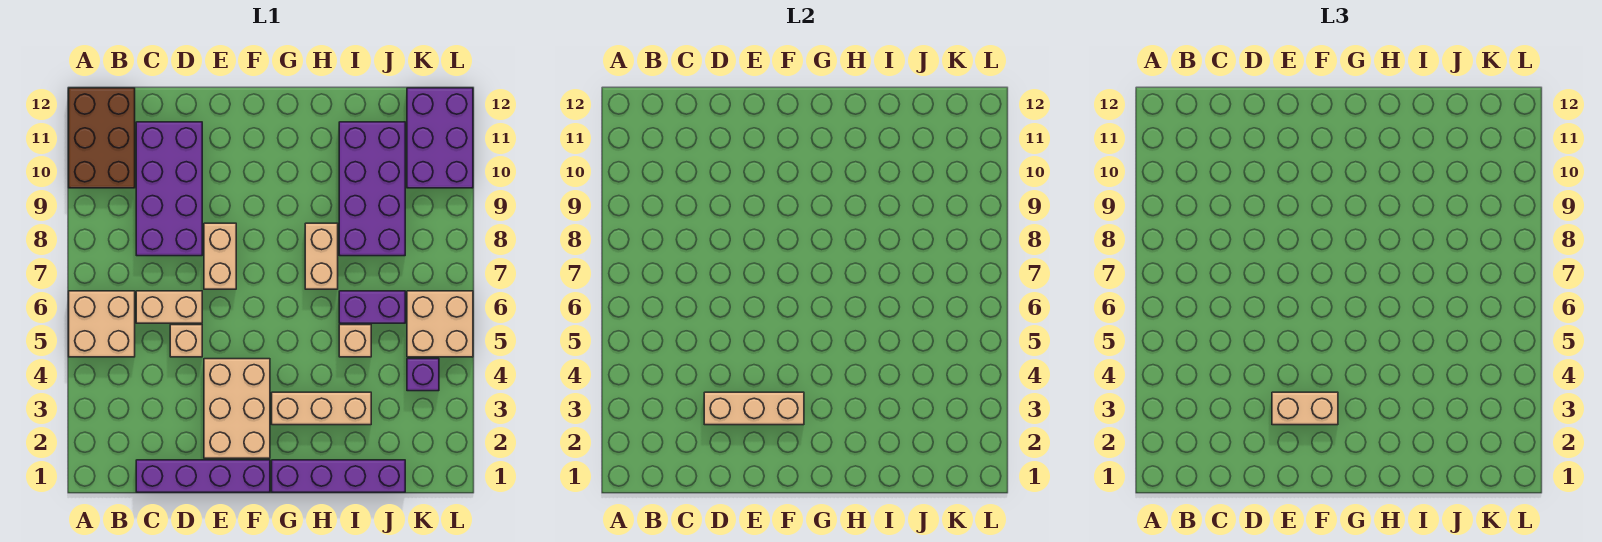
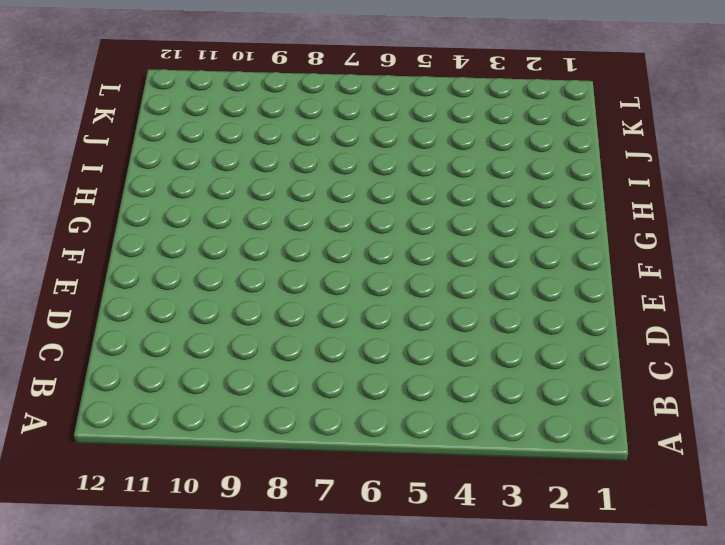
none -> tan brick A5:B6 level 1
none -> brown brick A10:B12 level 1
none -> purple brick C1:F1 level 1

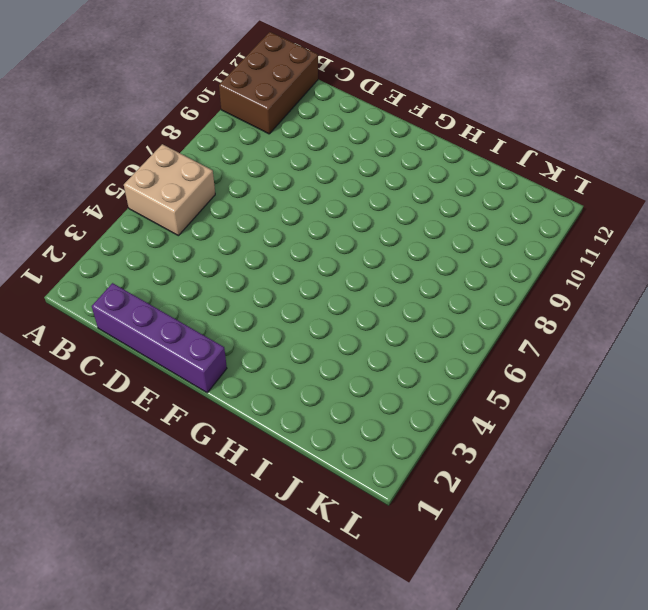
none -> tan brick C6:D6 level 1
none -> purple brick C8:D11 level 1
none -> tan brick D5 level 1

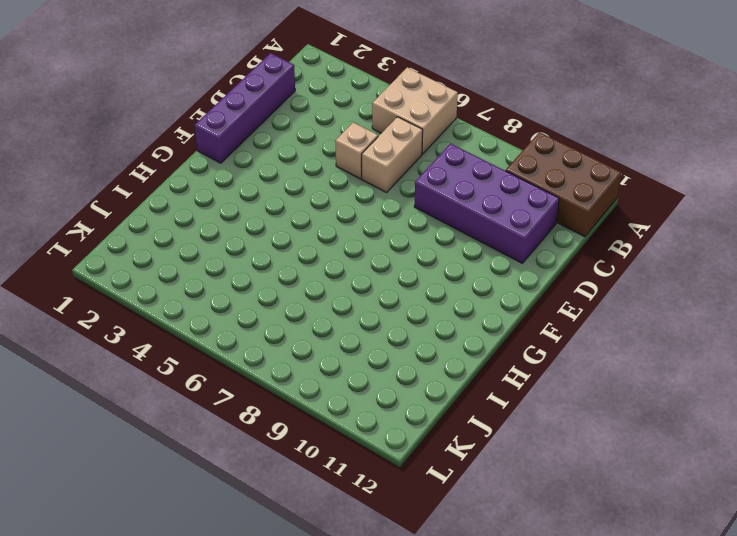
none -> tan brick E2:F4 level 1
none -> tan brick E7:E8 level 1
none -> purple brick G1:J1 level 1

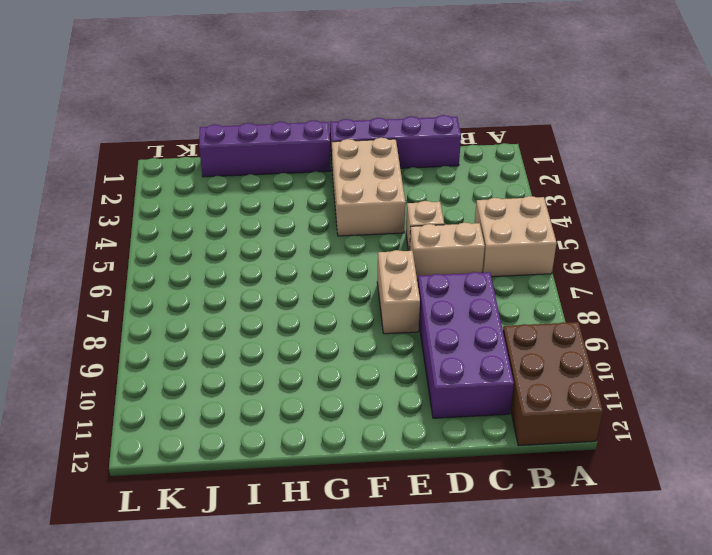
none -> tan brick G3:I3 level 1
none -> tan brick H7:H8 level 1
none -> tan brick I5 level 1

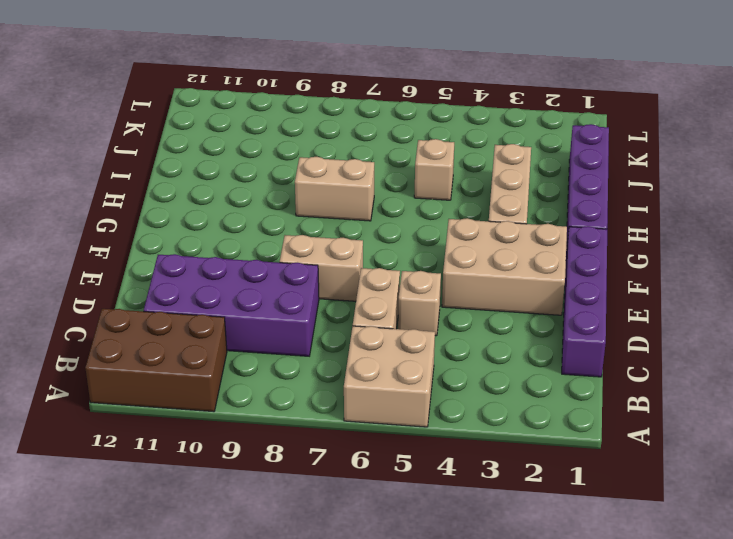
none -> purple brick I6:J6 level 1
none -> purple brick I8:J11 level 1
none -> purple brick K4 level 1

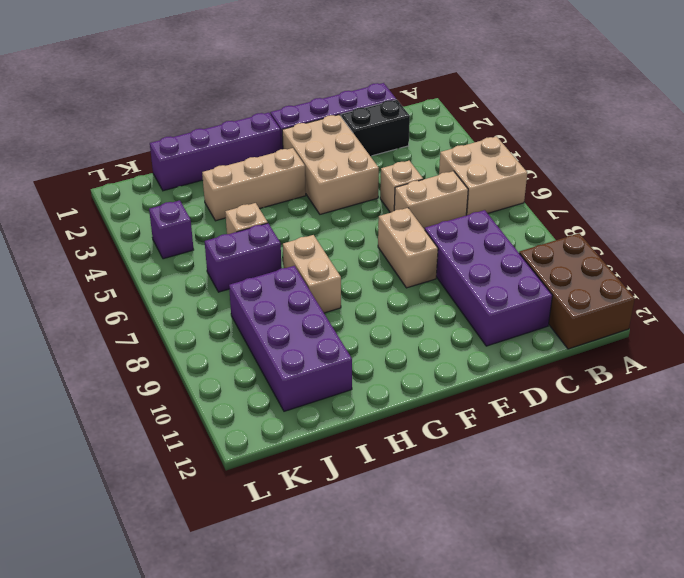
black brick C2:D2 level 1 -> none
none -> tan brick K5:L6 level 1
none -> purple brick K10:L12 level 1
none -> tan brick D3:F3 level 2

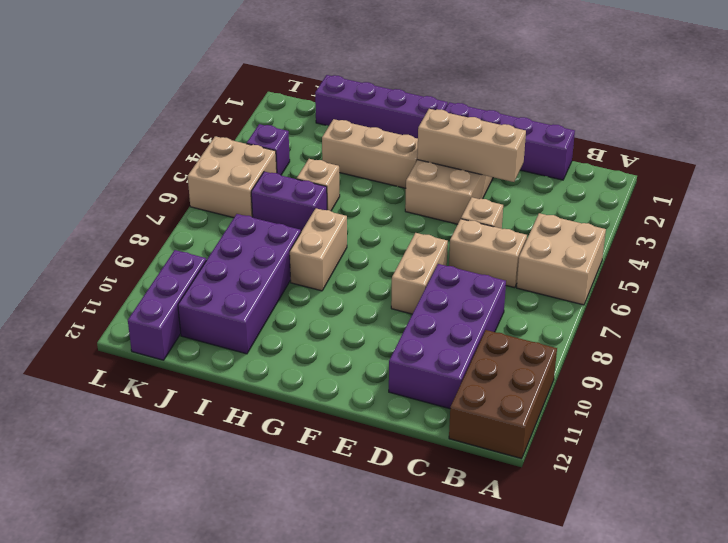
purple brick K10:K12 level 1 -> purple brick K10:L12 level 1
none -> tan brick E3:F3 level 3

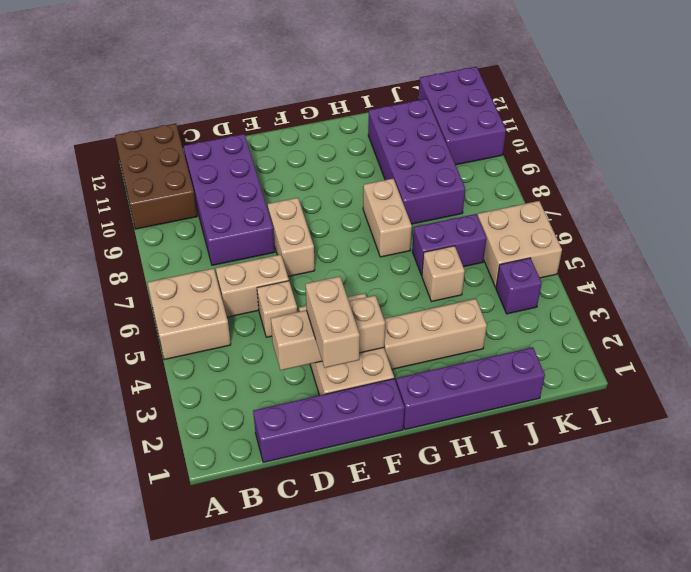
tan brick E2:E3 level 3 -> tan brick E3:F3 level 3

